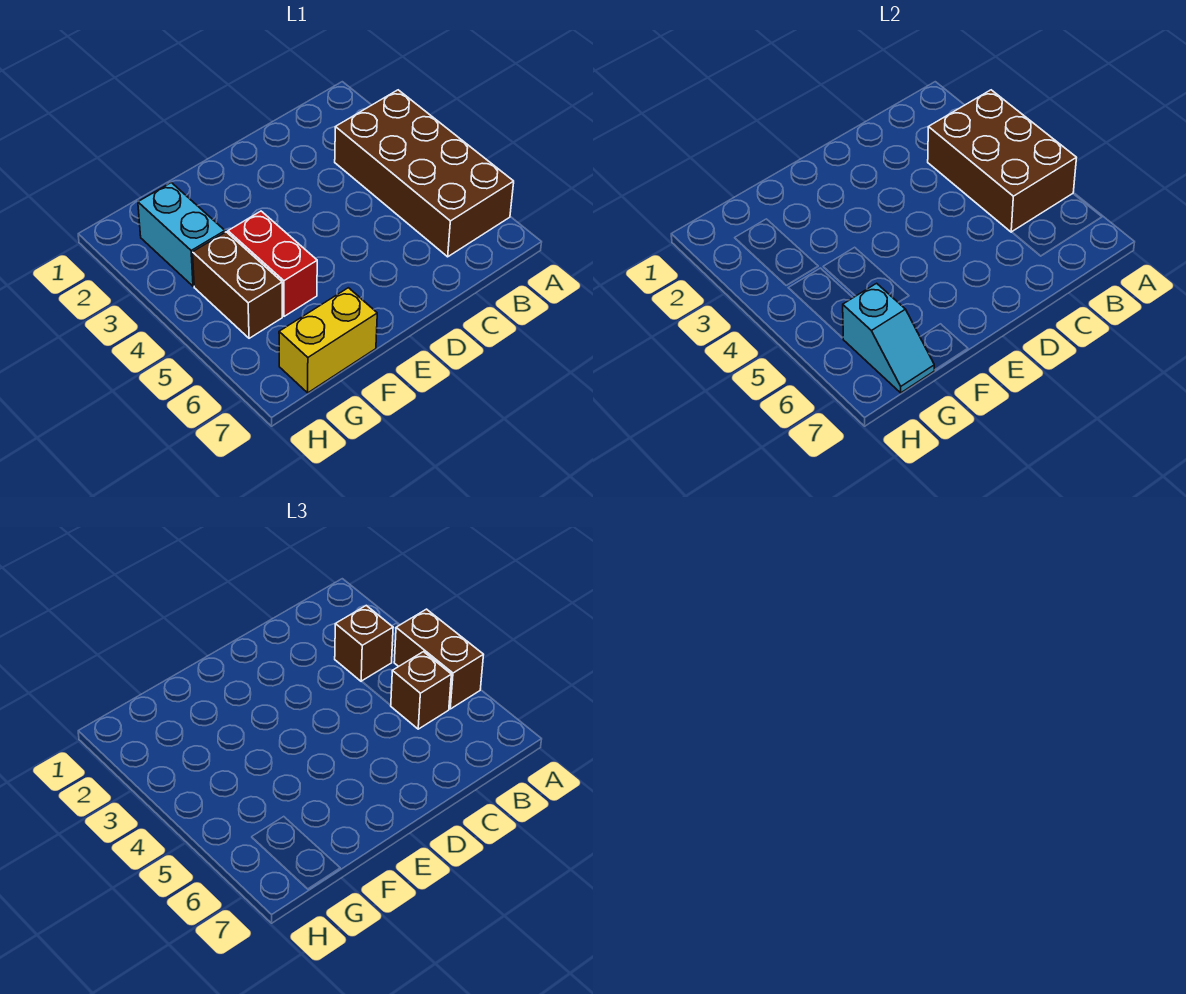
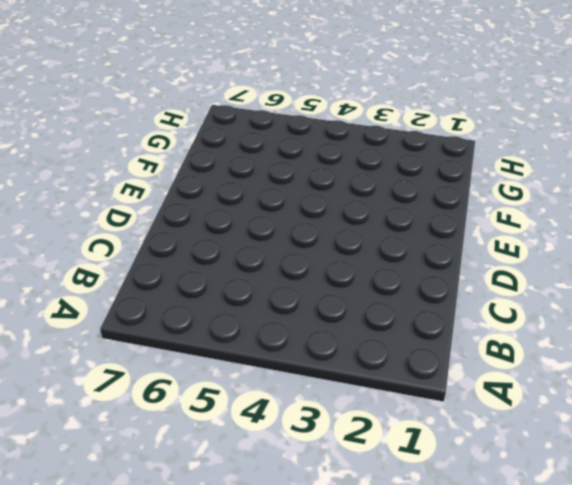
none -> brown brick A3:B6 level 1
none -> red brick F4:F5 level 1

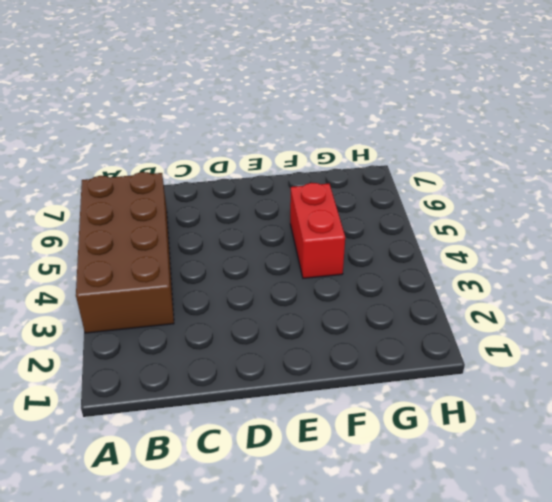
none -> yellow brick F7:G7 level 1
none -> cyan brick G2:G3 level 1

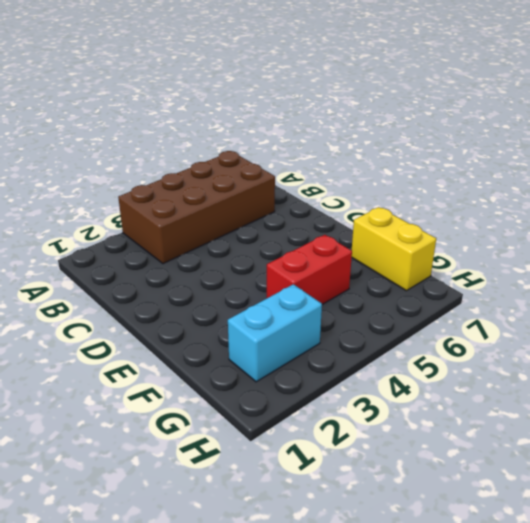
none -> brown brick G4:G5 level 1
none -> brown brick A3:B5 level 2

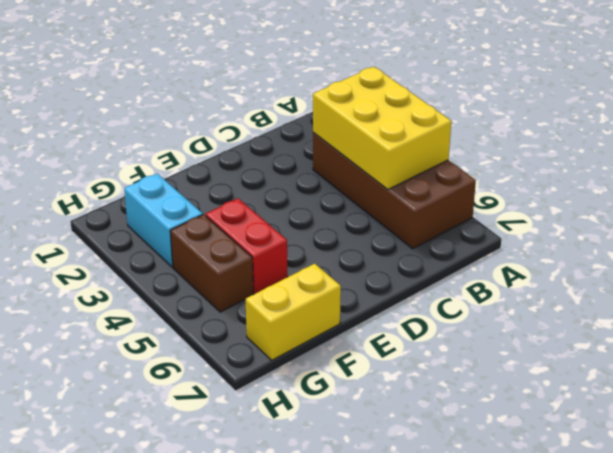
yellow brick A3:B5 level 2 -> brown brick A3:B5 level 2
none -> cyan slope G6:G7 level 2 top 6
none -> brown brick A4:A5 level 3

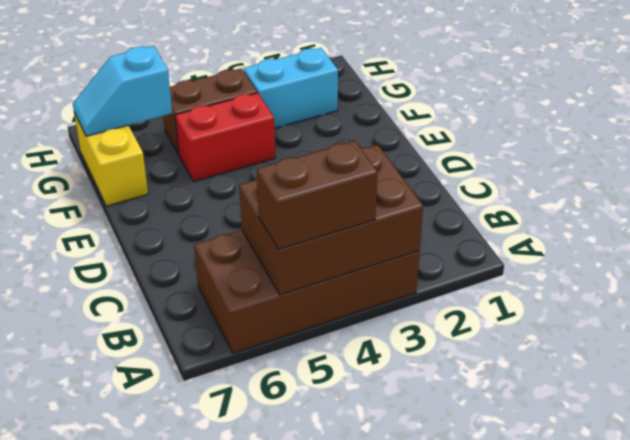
none -> brown brick B3 level 3
none -> brown brick B5 level 3

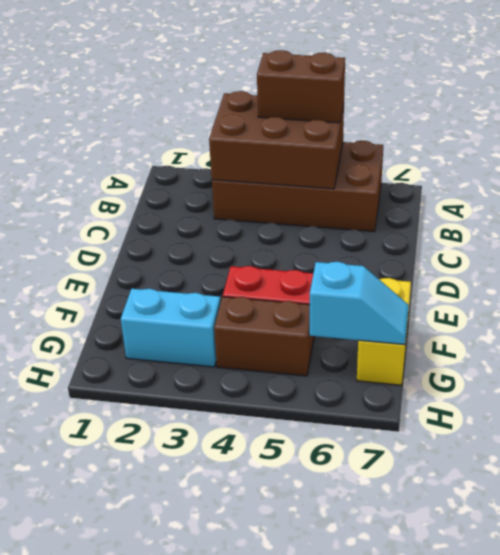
none -> brown brick B3 level 3
none -> brown brick B5 level 3

